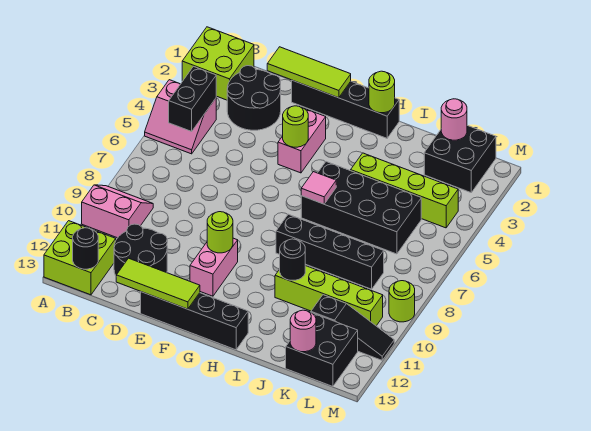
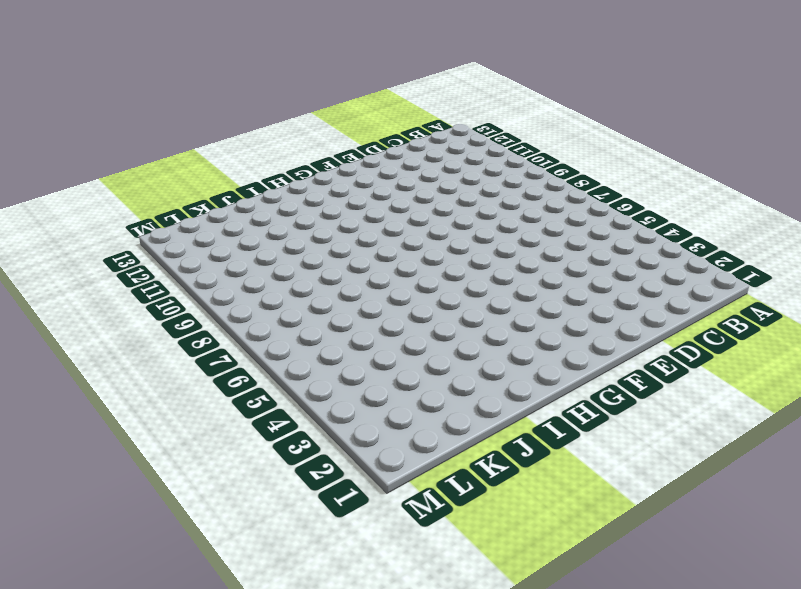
none -> lime brick A1:B2 level 1
none -> pink slope A4:B5 level 1 top 4
none -> pink slope A9:B10 level 1 top 10

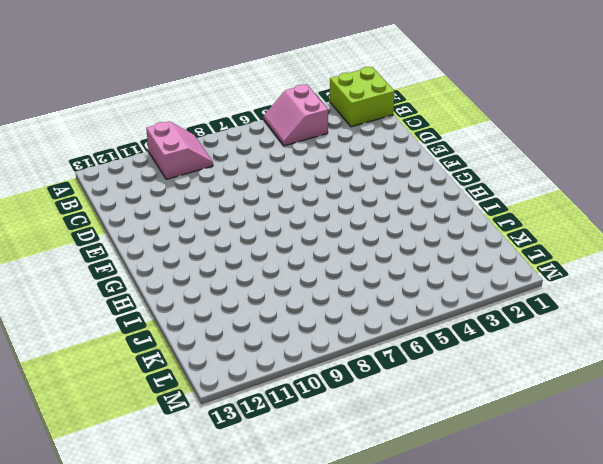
none -> lime brick A12:B13 level 1
none -> black round brick C2:D3 level 1
none -> black round brick C11:D12 level 1

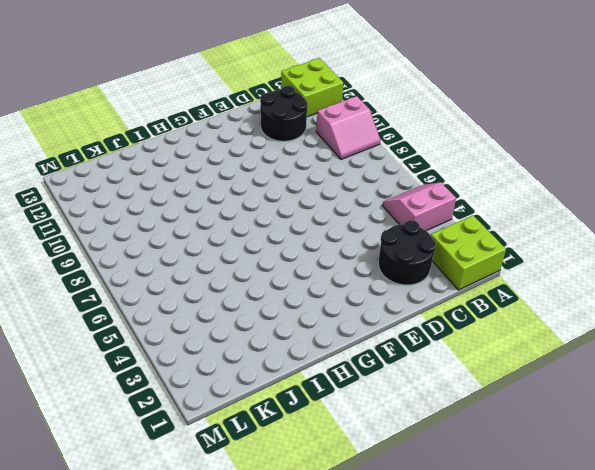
none -> black brick E1:H1 level 1
none -> black brick E13:H13 level 1
none -> pink brick F3:F4 level 1

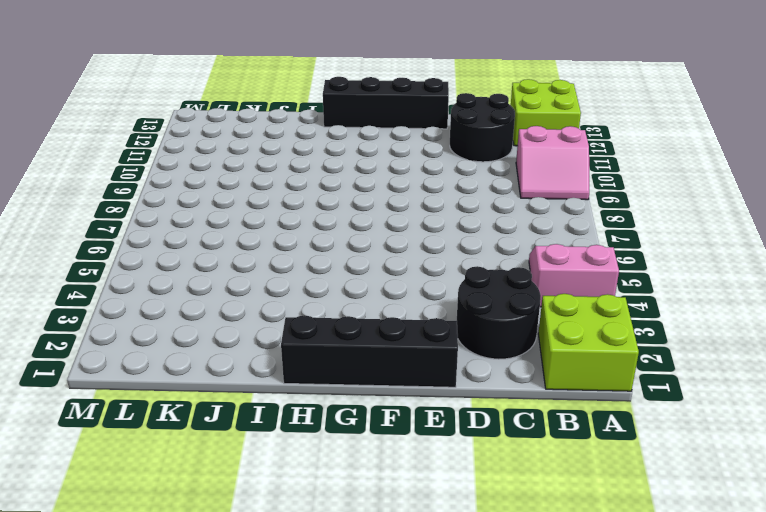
none -> pink brick F3:F4 level 1
none -> pink brick F10:F11 level 1
none -> black brick H5:K6 level 1

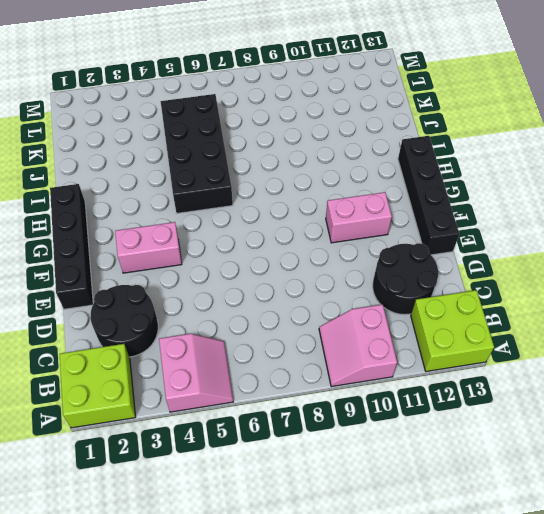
none -> black brick H8:K8 level 1
none -> lime brick I4:L4 level 1
none -> lime brick I10:L10 level 1

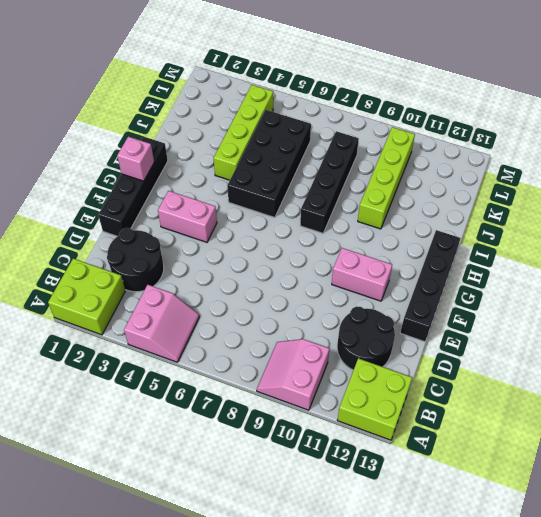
pink brick G1 level 2 -> none
none -> black brick K1:L2 level 1
none -> black slope K11:M11 level 1 top K
none -> black brick K12:L13 level 1

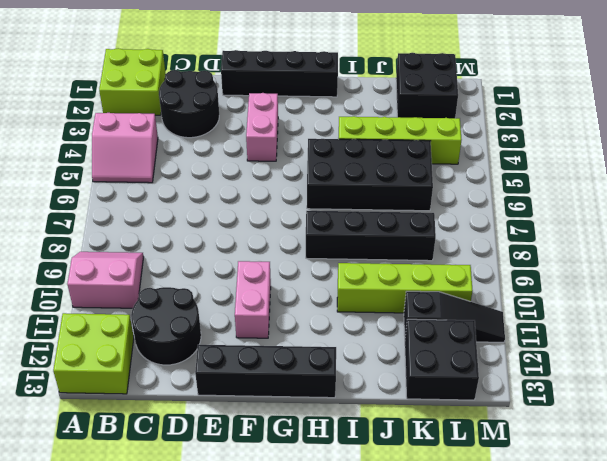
none -> lime round brick M9 level 1
none -> black brick B4:B5 level 2
none -> black round brick B13 level 2

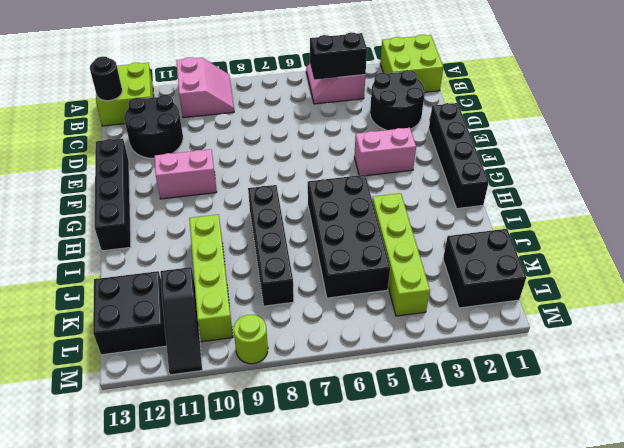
none -> lime tile D1:F1 level 2
none -> lime tile D13:F13 level 2
none -> lime round brick F4 level 2

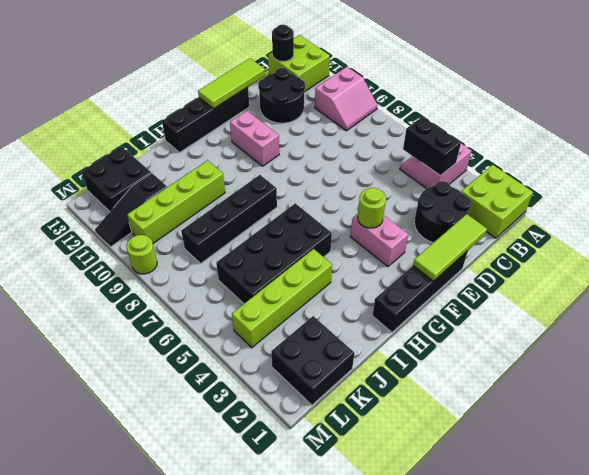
none -> lime round brick F10 level 2
none -> lime round brick H1 level 2
none -> pink tile H6 level 2

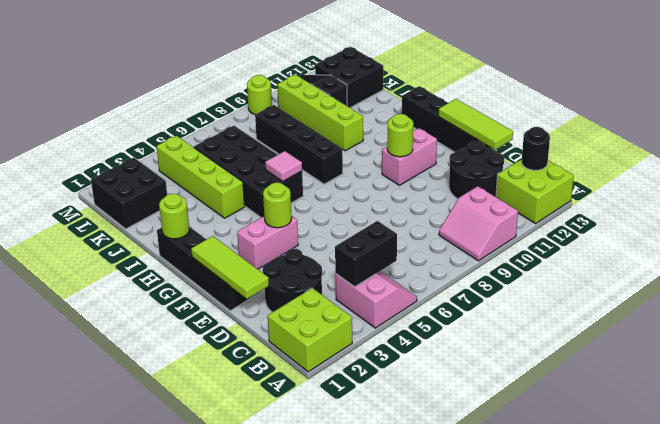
none -> black round brick I10 level 2
none -> pink round brick K1 level 2
none -> pink round brick K13 level 2

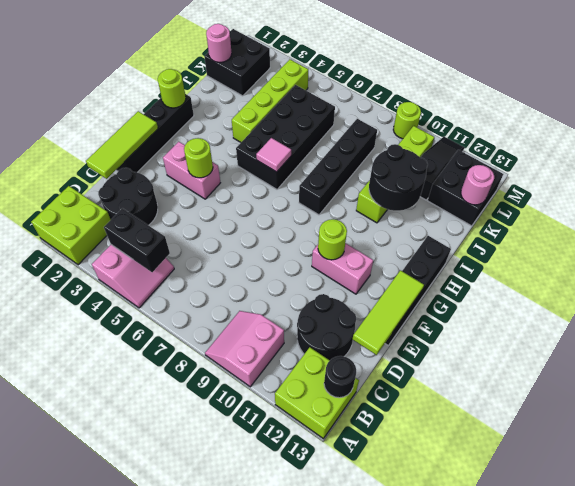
black round brick I10:J11 level 2 -> black round brick I10 level 2

